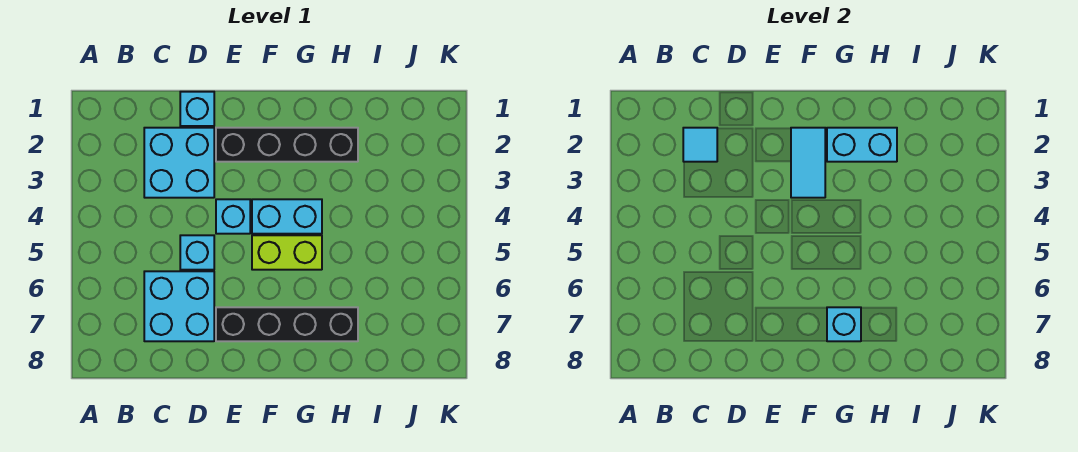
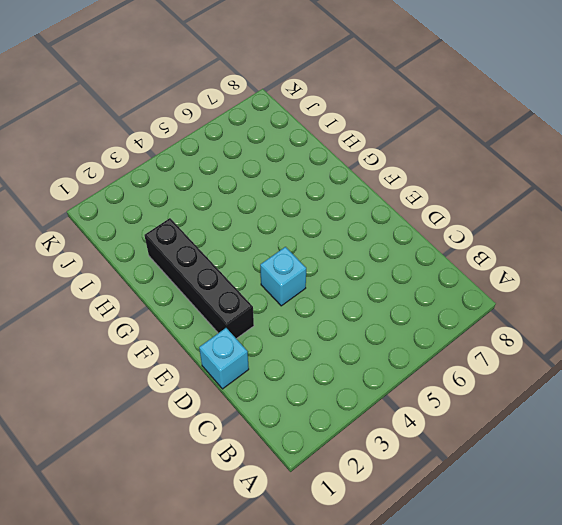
none -> cyan brick C2:D3 level 1
none -> cyan brick C6:D7 level 1
none -> cyan brick D5 level 1

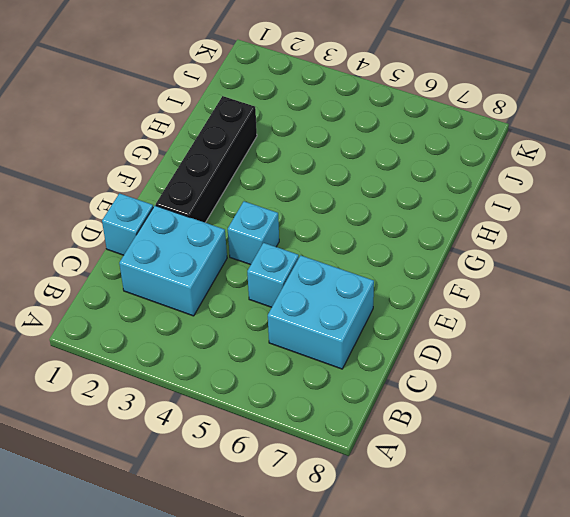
none -> black brick E7:H7 level 1
none -> cyan brick F4:G4 level 1
none -> lime brick F5:G5 level 1

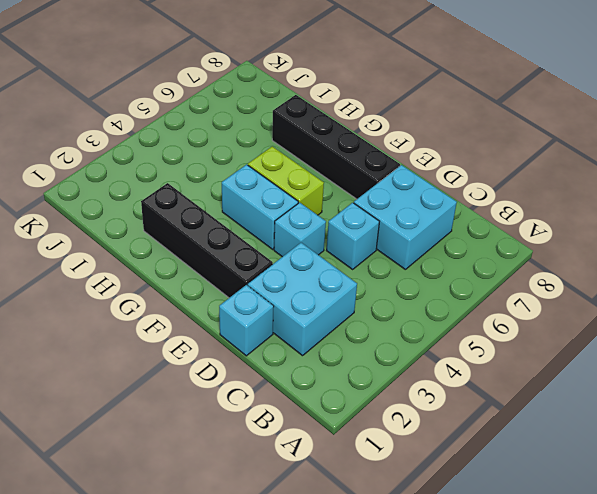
none -> cyan tile C2 level 2
none -> cyan tile F2:F3 level 2
none -> cyan brick G2:H2 level 2

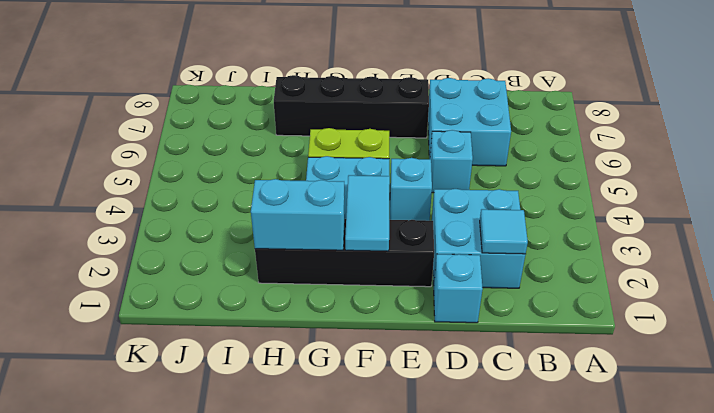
none -> cyan brick G7 level 2

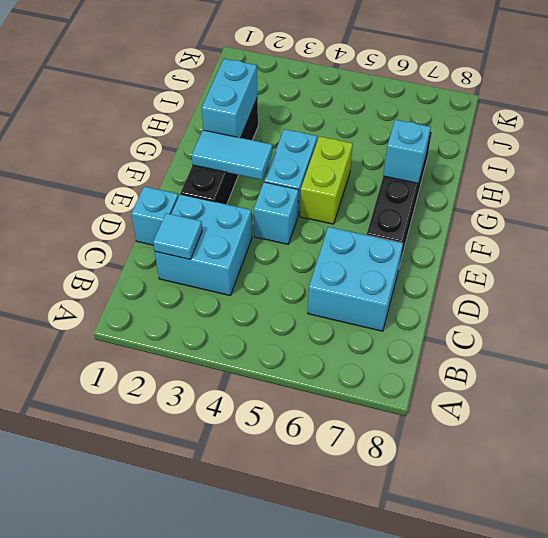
none -> cyan brick D5 level 1

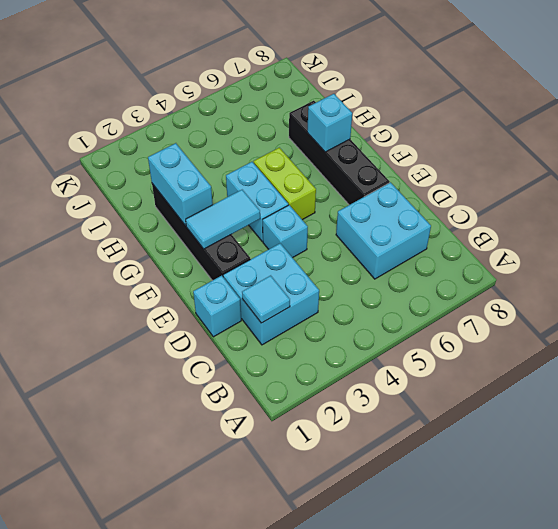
none -> cyan brick D5 level 1

